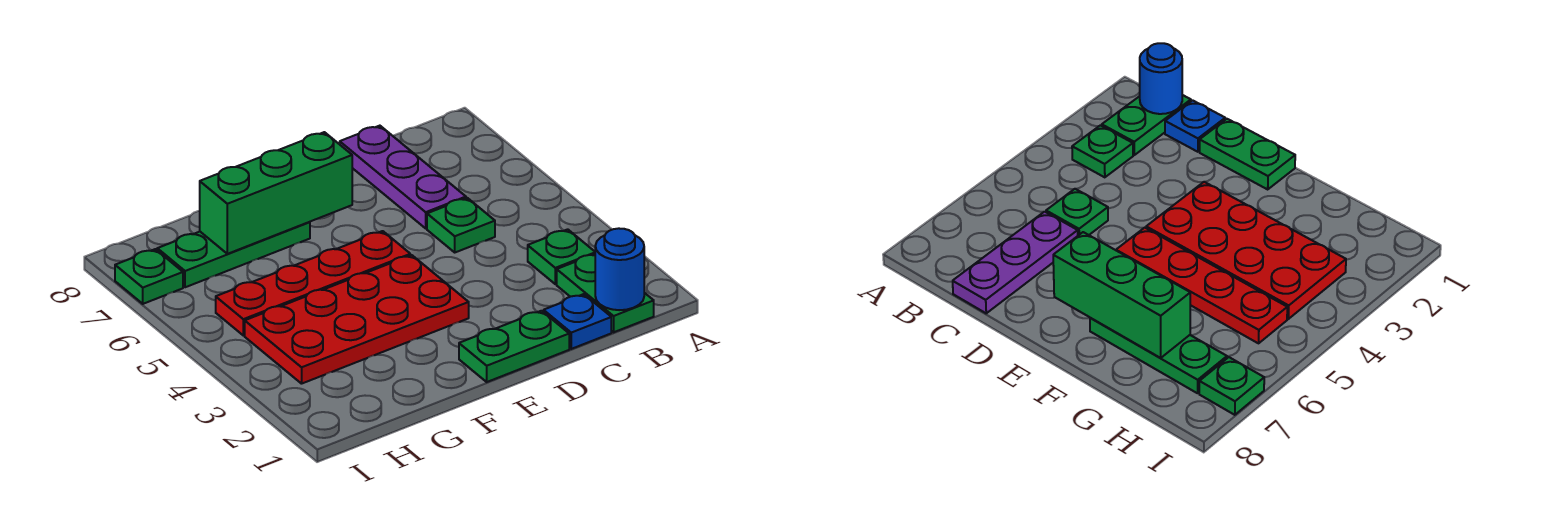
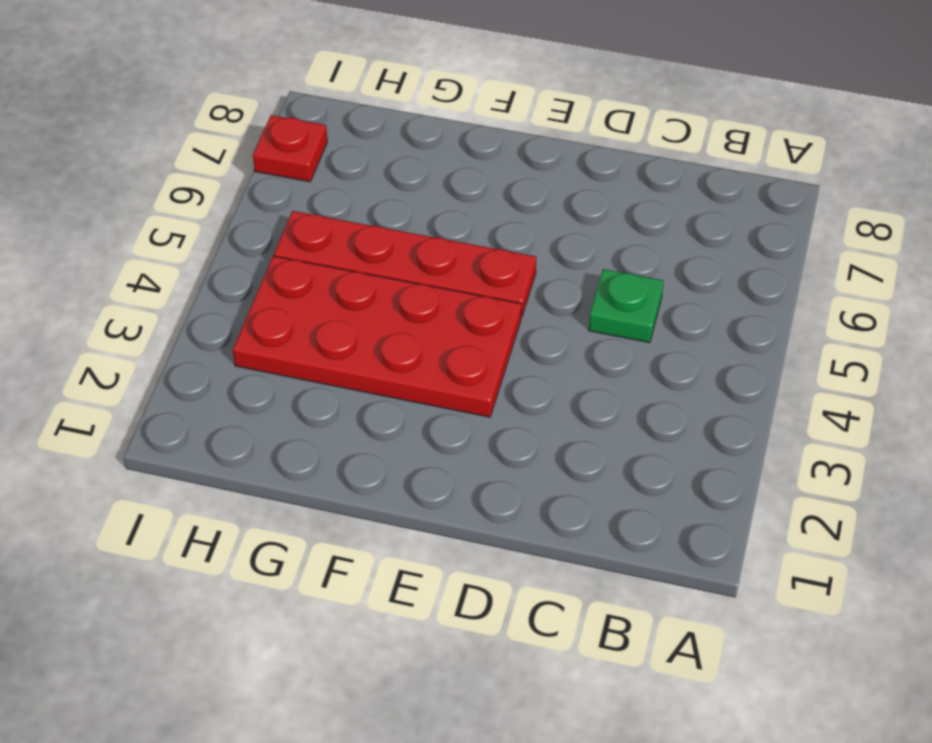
red plate I7 level 1 -> green plate I7 level 1
none -> green plate B1:B2 level 1
none -> green plate B3 level 1
none -> blue plate C1 level 1

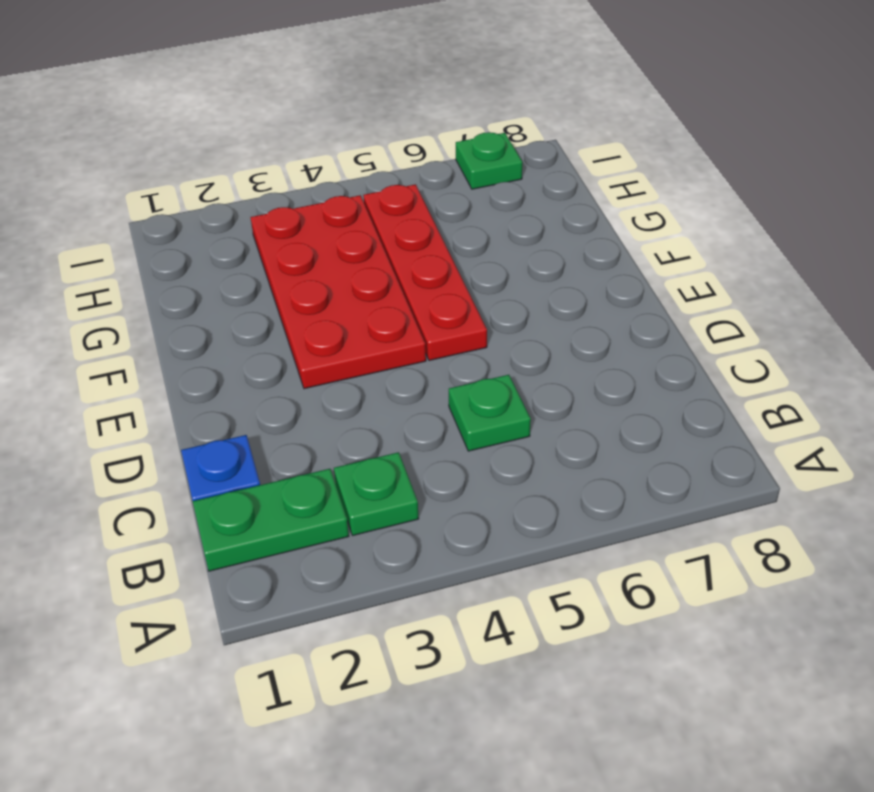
none -> purple plate C6:C8 level 1
none -> green plate D1:E1 level 1
none -> green plate F7:H7 level 1

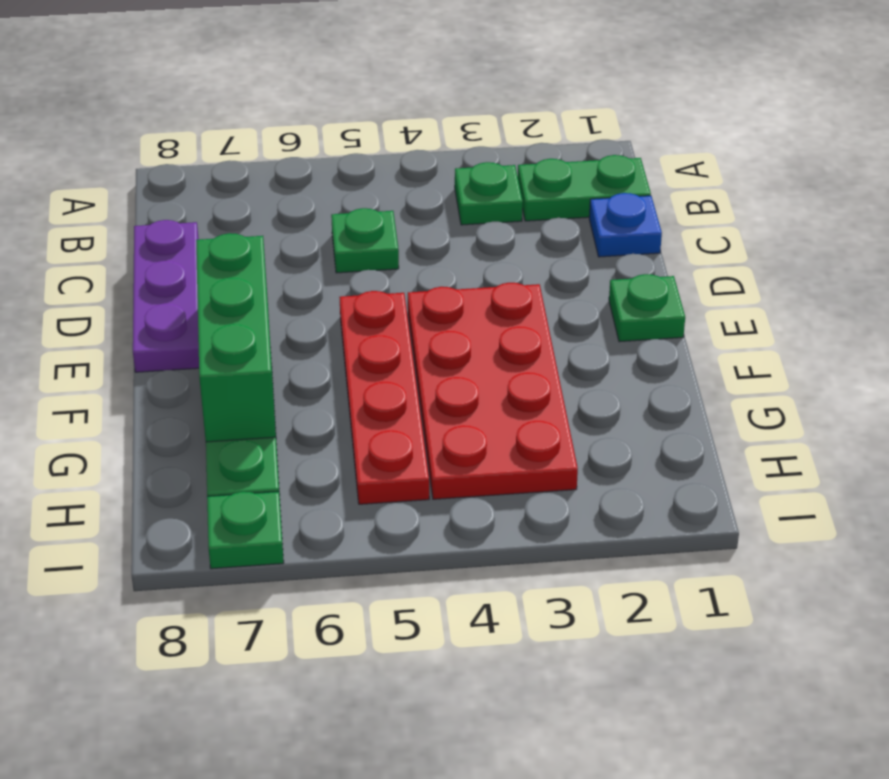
purple plate C8:E8 level 1 -> purple plate C6:C8 level 1
green plate E1 level 1 -> green plate D1:E1 level 1
none -> blue round brick B1 level 2

